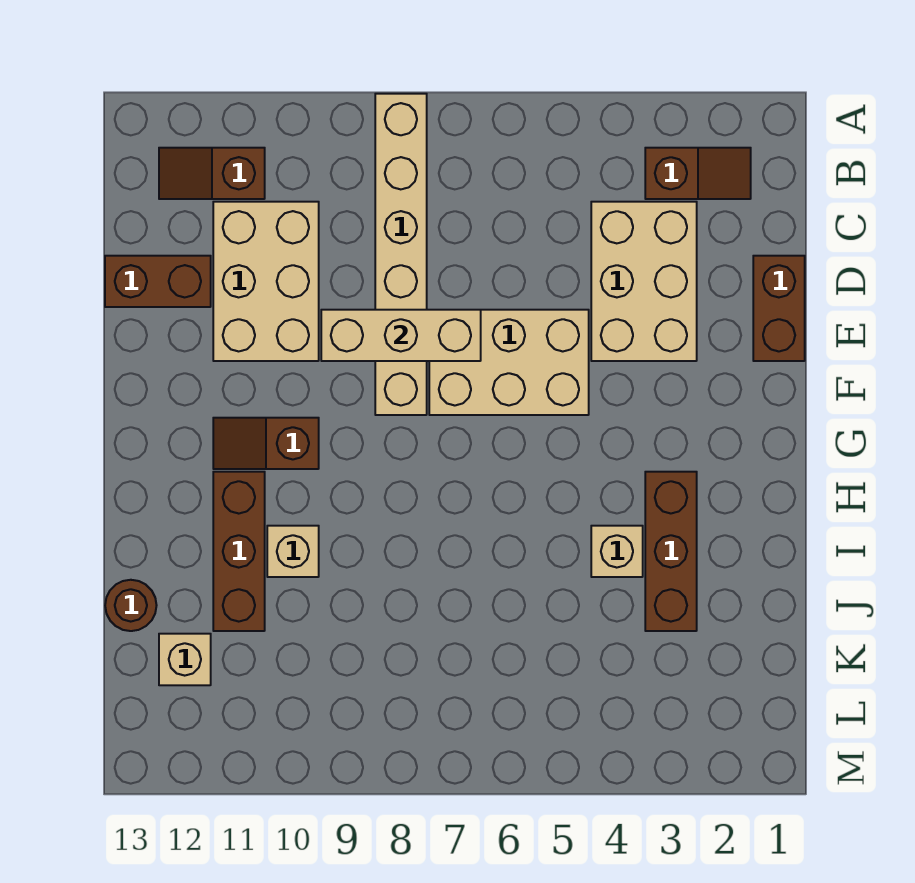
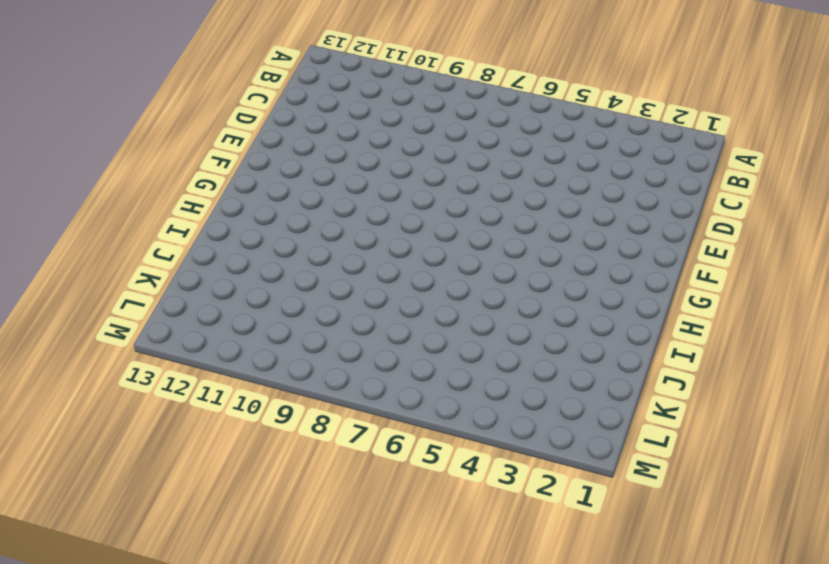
none -> tan brick A8:F8 level 1
none -> brown slope B2:B3 level 1 top 3
none -> brown slope B11:B12 level 1 top 11

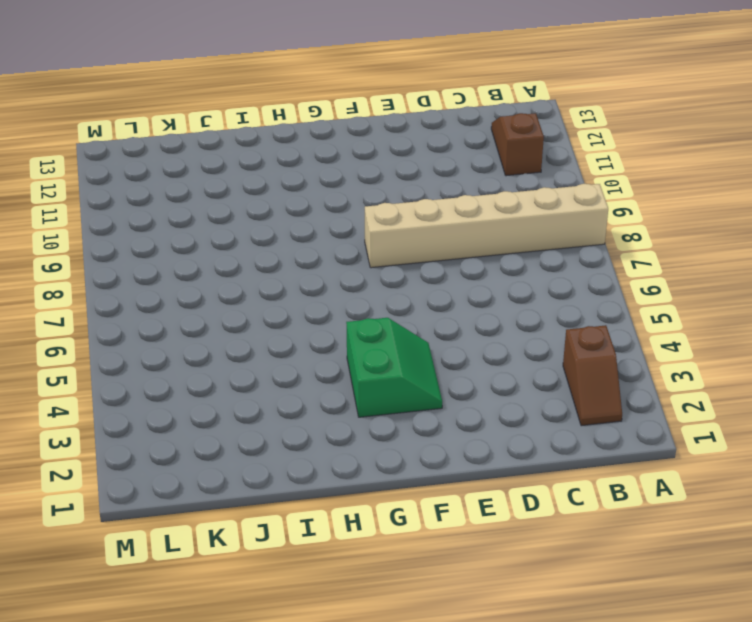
green slope F3:G4 level 1 top G -> none
none -> tan brick C3:E4 level 1
none -> tan brick C10:E11 level 1
none -> brown brick D1:E1 level 1

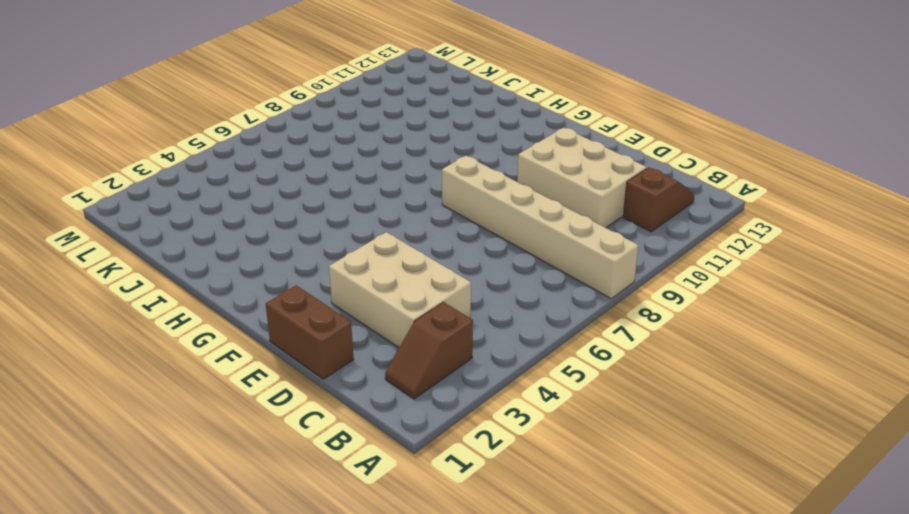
none -> brown brick D12:D13 level 1
none -> tan brick E5:F7 level 1
none -> brown slope G10:G11 level 1 top 10

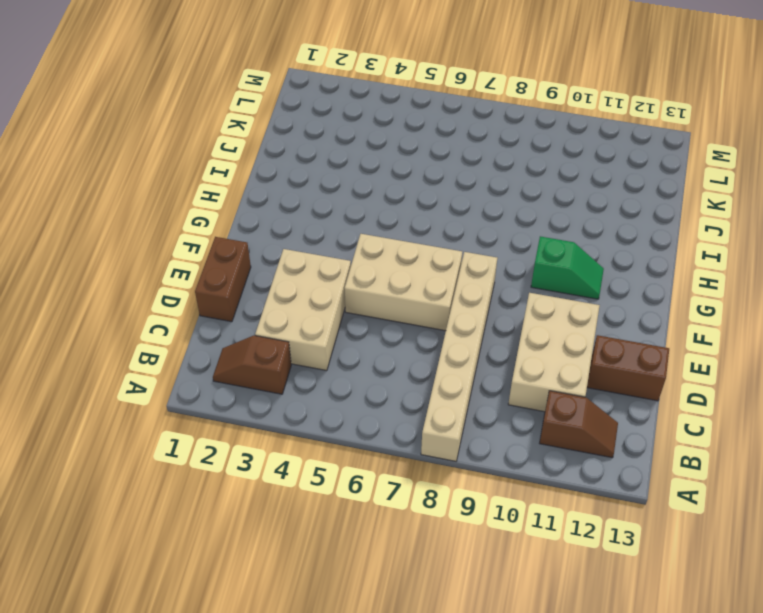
green slope G10:G11 level 1 top 10 -> brown slope G10:G11 level 1 top 10
none -> brown brick H3:J3 level 1
none -> brown brick H11:J11 level 1
none -> tan brick I4 level 1

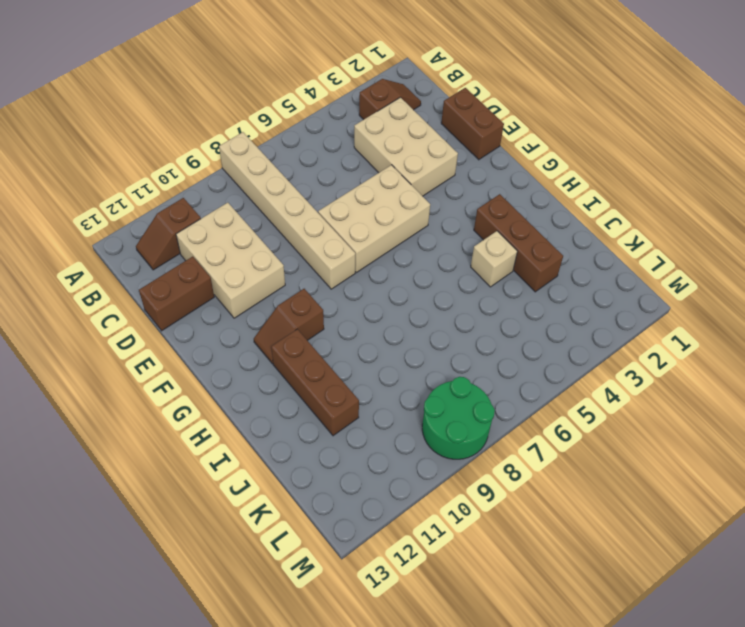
green round brick L8:M9 level 1 -> none
none -> tan brick I10 level 1
none -> brown round brick J13 level 1
none -> tan brick K12 level 1

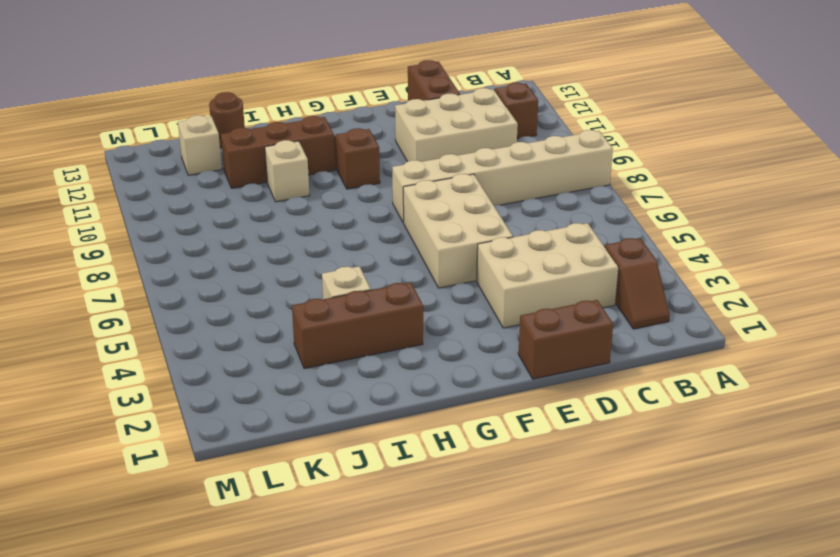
none -> tan brick E7:E9 level 2

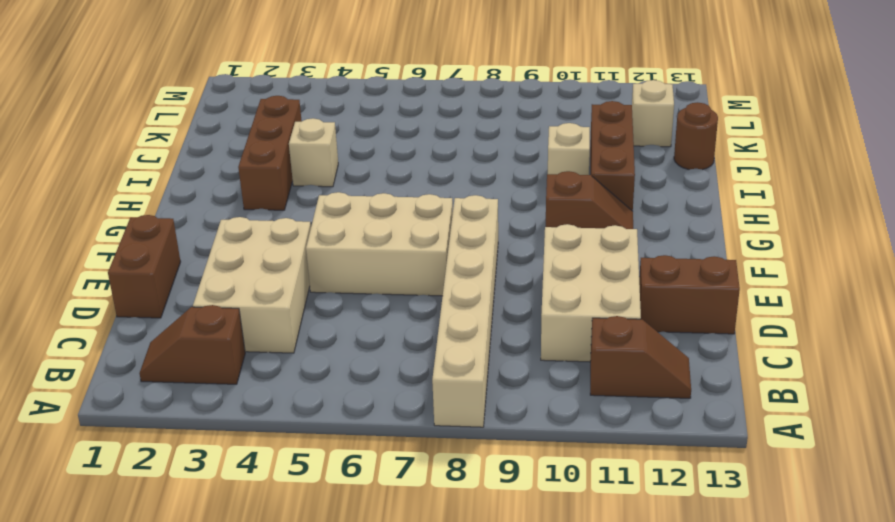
none -> tan brick E7:E9 level 2

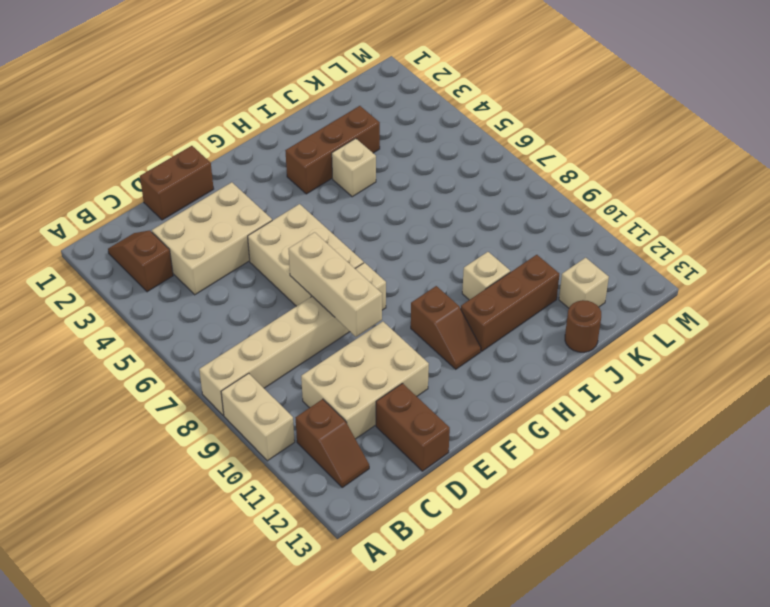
tan brick A9:A10 level 1 -> none

